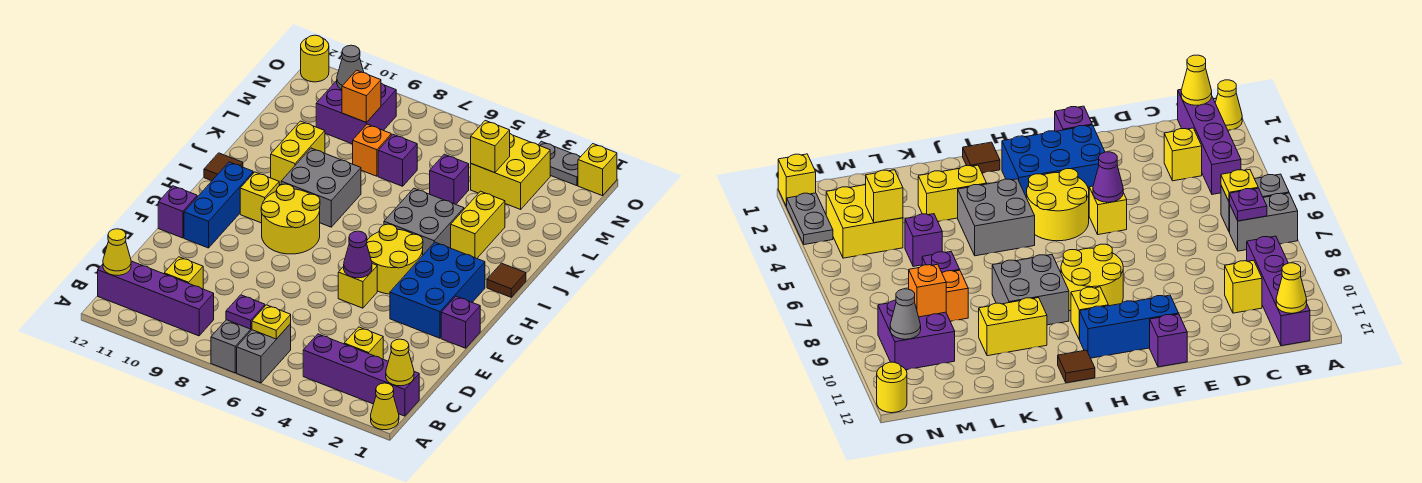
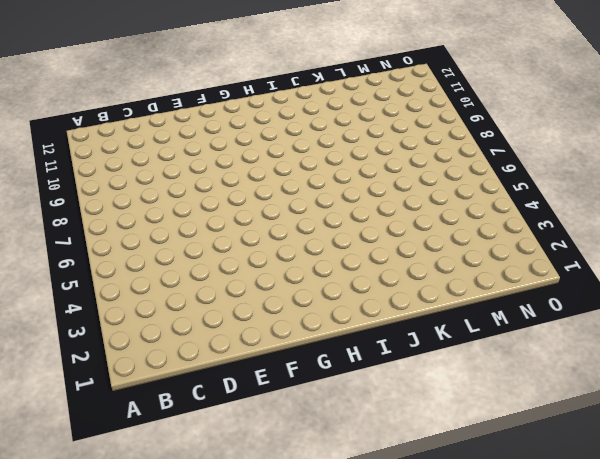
none -> yellow cone A1 level 1
none -> grey brick A6:B6 level 1
none -> grey brick A7:B7 level 1
none -> purple brick B1:B4 level 1

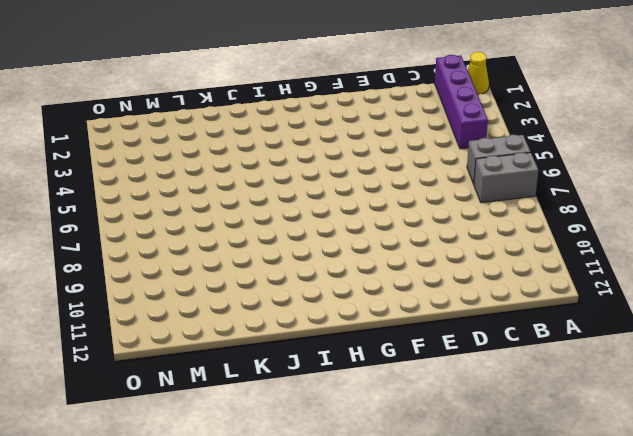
none -> purple brick B9:B12 level 1
none -> yellow brick C3 level 1
none -> yellow brick C10 level 1
none -> purple brick F1 level 1

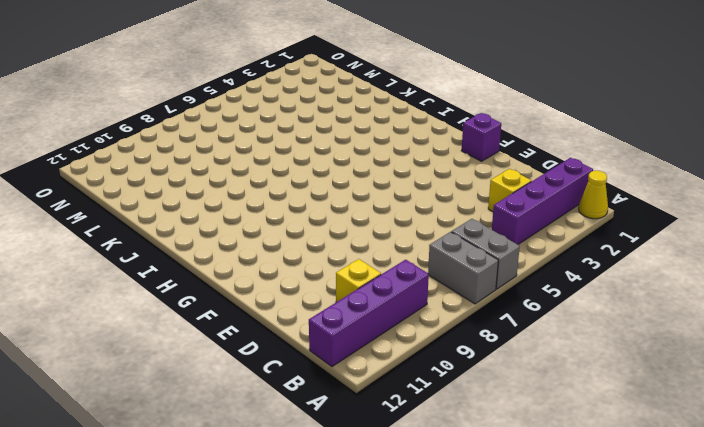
none -> blue brick F2:H3 level 1
none -> yellow brick F5 level 1
none -> blue brick F11:H11 level 1
none -> purple brick F12 level 1

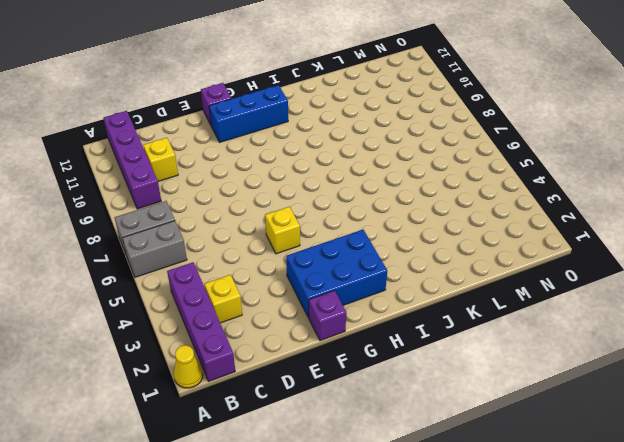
none -> yellow round brick G4:H5 level 1
none -> yellow round brick G8:H9 level 1
none -> yellow brick H10 level 1
none -> brown tile I1 level 1

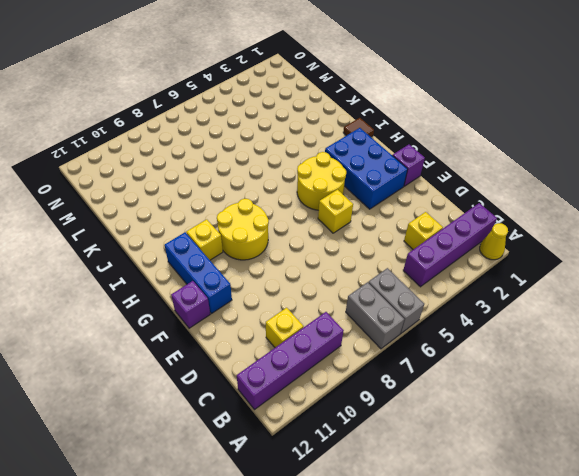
none -> grey brick I4:J5 level 1
none -> grey brick I8:J9 level 1
none -> brown tile I12 level 1
none -> yellow brick J3:K3 level 1

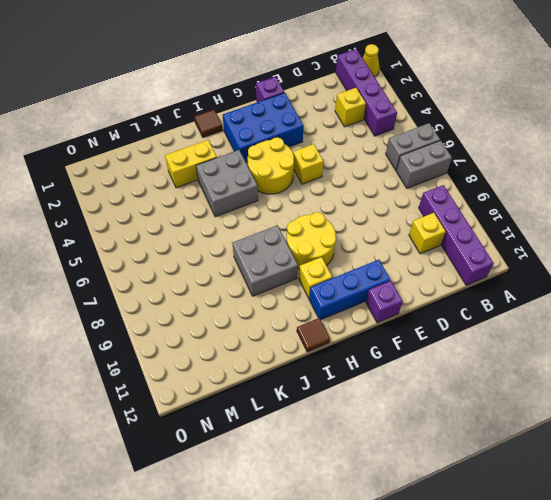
none -> yellow brick J10:K10 level 1
none -> purple brick L5 level 1
none -> purple brick L7 level 1
none -> orange brick L8 level 1

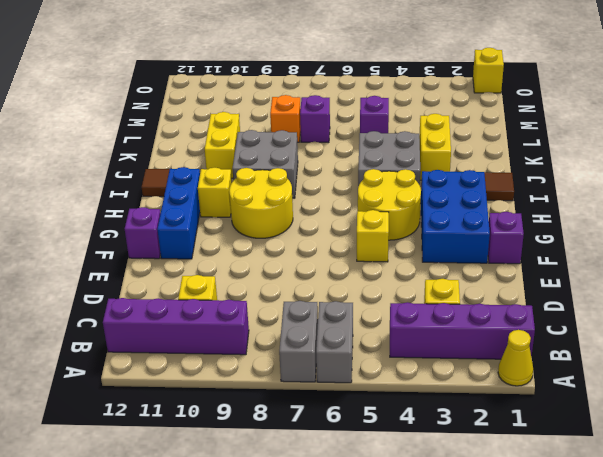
none -> yellow brick M3:N4 level 1
none -> purple brick M9:N10 level 1
none -> grey plate O2:O3 level 1
none -> yellow round brick O12 level 1

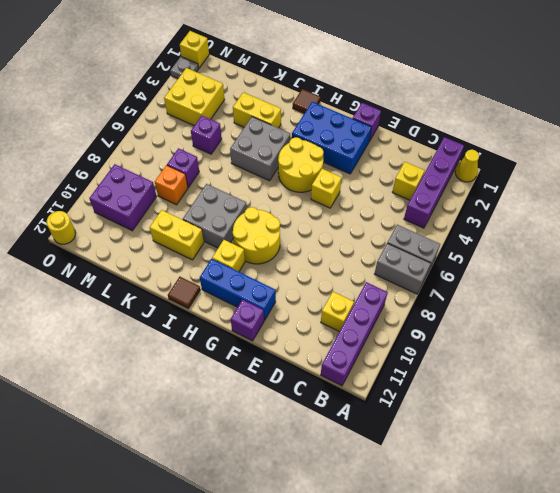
grey plate O2 level 1 -> grey plate O2:O3 level 1
none -> yellow cone B1 level 2
none -> yellow plate B6 level 2
none -> purple plate B7 level 2
none -> yellow cone B12 level 2

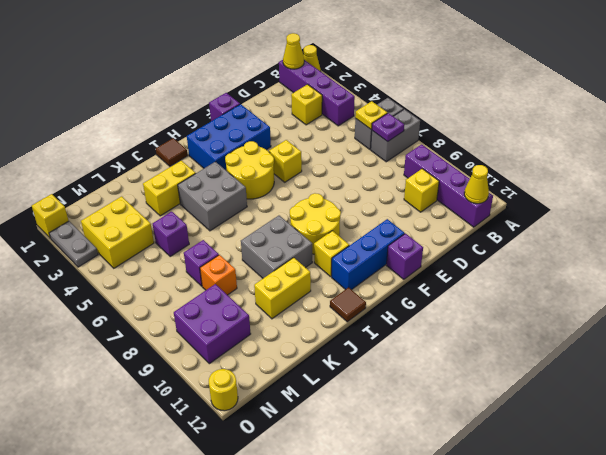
none -> purple cone F5 level 2
none -> yellow brick M4 level 2
none -> orange brick M9 level 2
none -> grey cone N10 level 2

